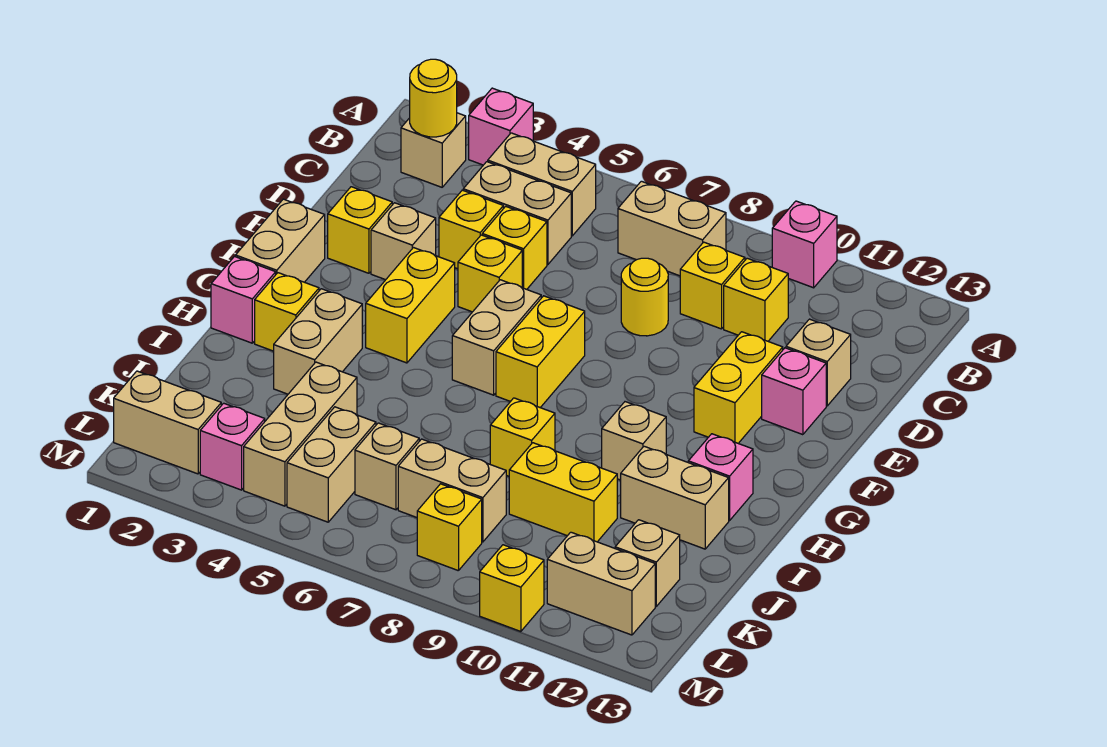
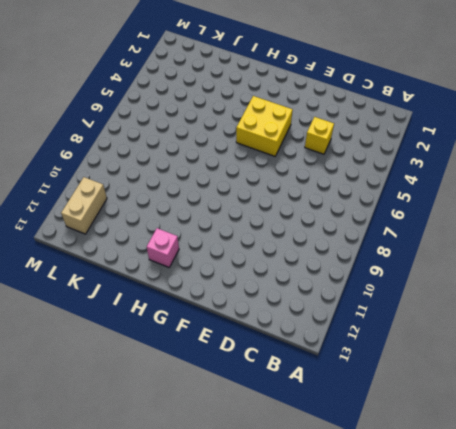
yellow brick F4:G5 level 1 -> yellow brick F4:G4 level 1
none -> pink brick A3 level 1
none -> pink brick A10 level 1
none -> tan brick B2 level 1
none -> tan brick B4:B5 level 1

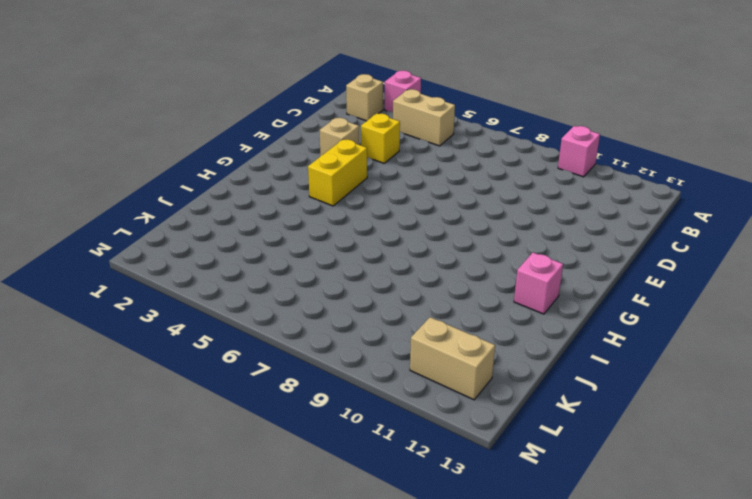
none -> tan brick B7:B8 level 1
none -> tan brick C4:C5 level 1
none -> yellow brick C9 level 1
none -> yellow brick C10 level 1

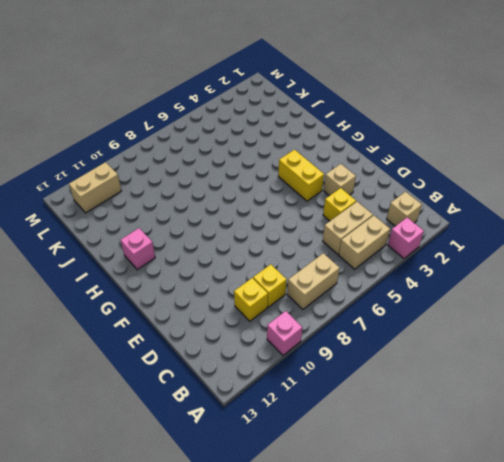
none -> yellow brick D5 level 1
none -> yellow round brick D8 level 1
none -> tan brick D12 level 1
none -> yellow brick E2 level 1

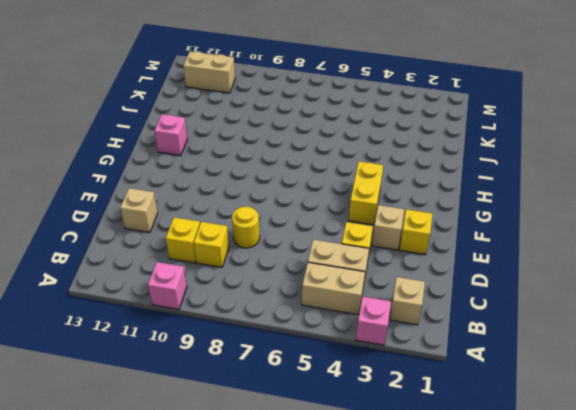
none -> tan brick B7:B8 level 1
none -> yellow brick D5 level 1
none -> yellow brick E5 level 1
none -> yellow brick E11:F11 level 1

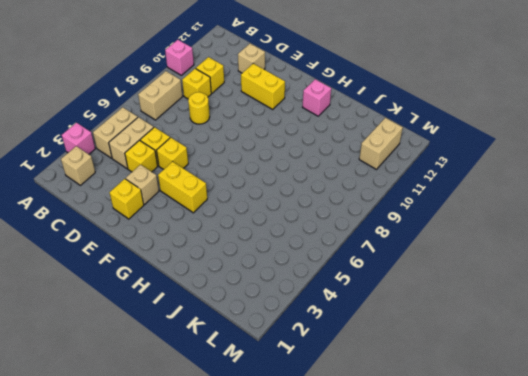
none -> pink brick E12 level 1
none -> tan brick F1:G1 level 1
none -> tan brick F6:G6 level 1
none -> yellow brick F7:G7 level 1

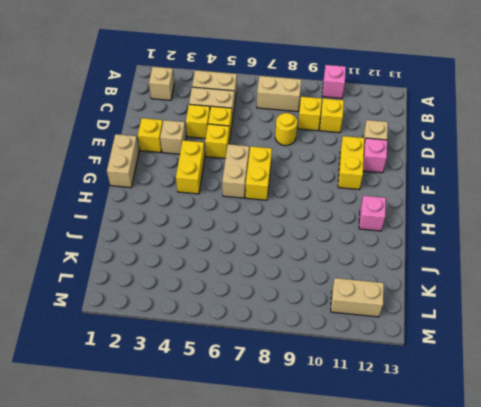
none -> pink brick A3 level 1
none -> pink brick H1 level 1
none -> yellow brick H2 level 1
none -> tan brick H3:I3 level 1

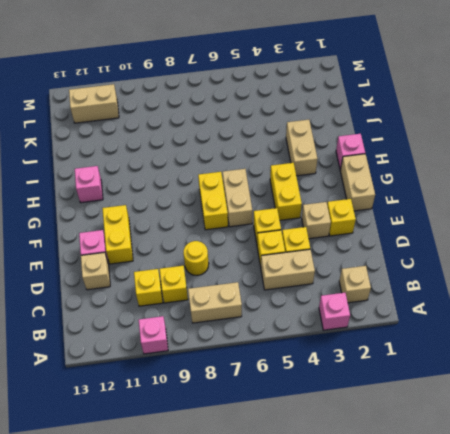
none -> tan brick B4:B5 level 1
none -> yellow brick H2 level 1
none -> tan brick H10 level 1
none -> yellow brick I8 level 1

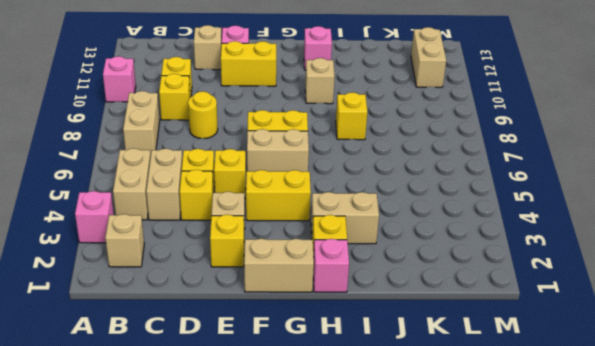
none -> tan brick I11:I12 level 1
none -> tan brick J4:L4 level 1
none -> yellow brick J9:J10 level 1
none -> tan brick K5:L5 level 1

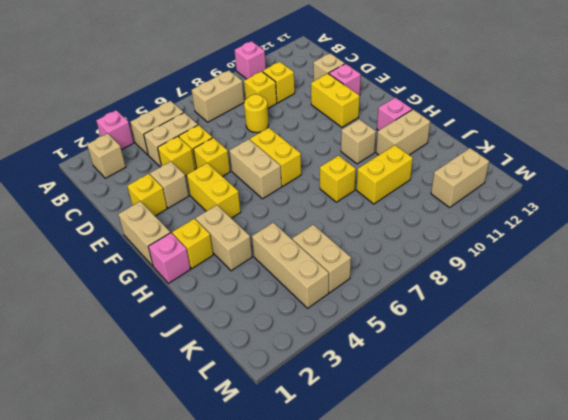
none -> tan brick K6 level 1
none -> tan brick K7:K8 level 1
none -> tan brick K12 level 1
none -> tan brick L1:L2 level 1

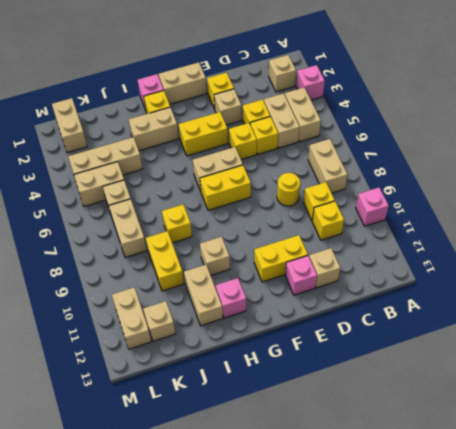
none -> pink brick L3 level 1
none -> yellow brick L8 level 1
none -> yellow brick M10 level 1
none -> yellow round brick B2 level 2

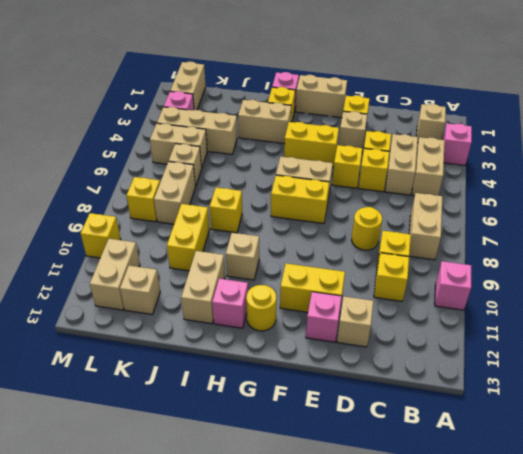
yellow round brick G12 level 1 -> yellow round brick B2 level 2

